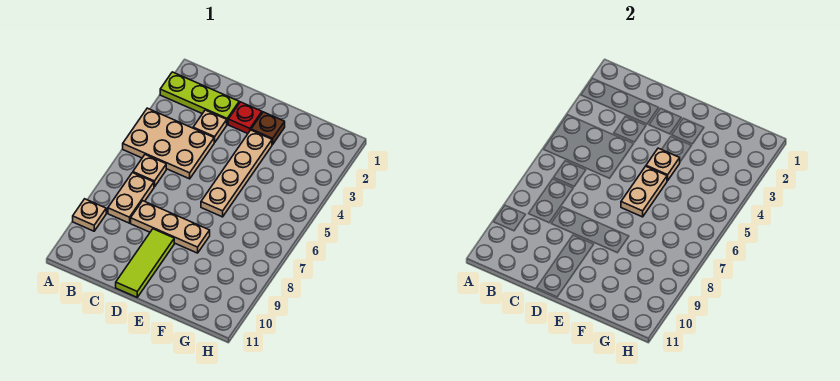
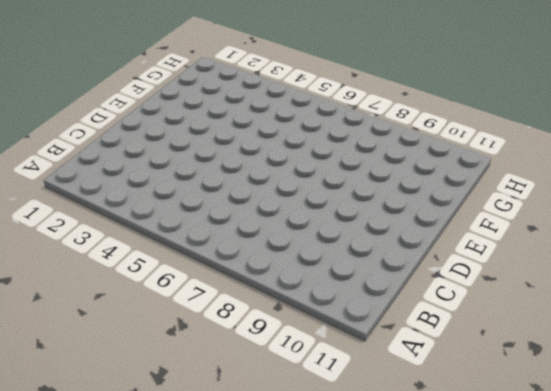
none -> lime plate A2:C2 level 1
none -> tan plate A4:C5 level 1
none -> tan plate A9 level 1

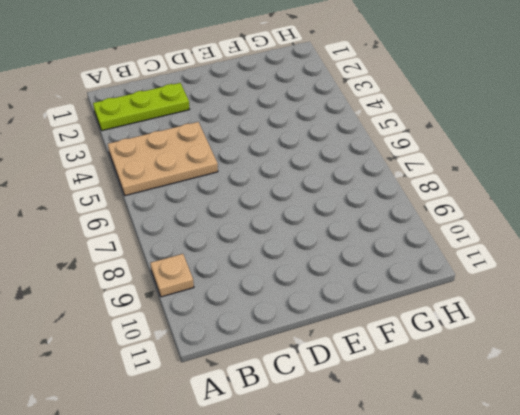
none -> tan plate B6 level 1
none -> tan plate B7:B8 level 1
none -> tan plate C3 level 1

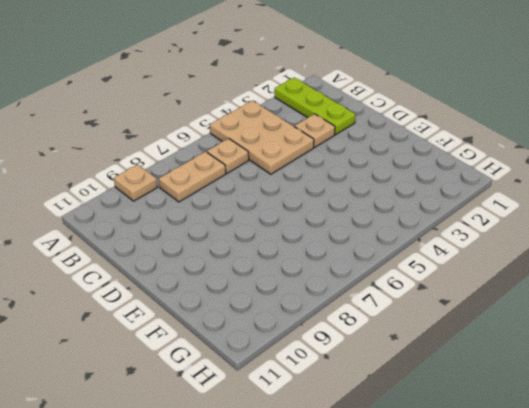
none -> tan plate C8:E8 level 1
none -> red plate D2 level 1
none -> lime tile D9:D11 level 1

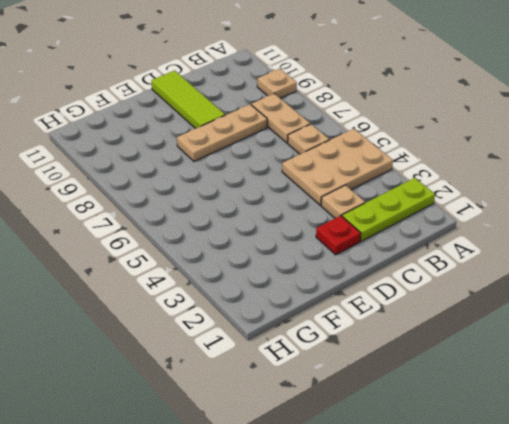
none -> brown plate E2 level 1
none -> tan plate E3:E6 level 1
none -> tan plate E4 level 2

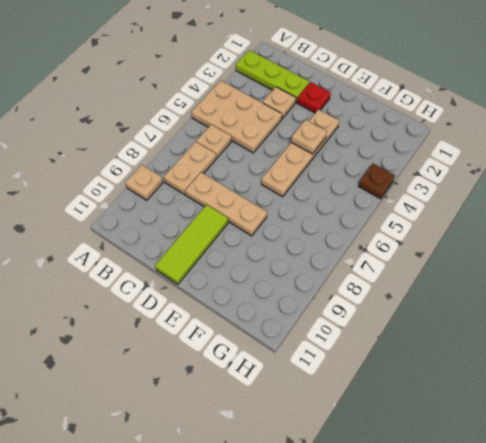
brown plate H4 level 1 -> brown plate E2 level 1
none -> tan plate E5:E6 level 2

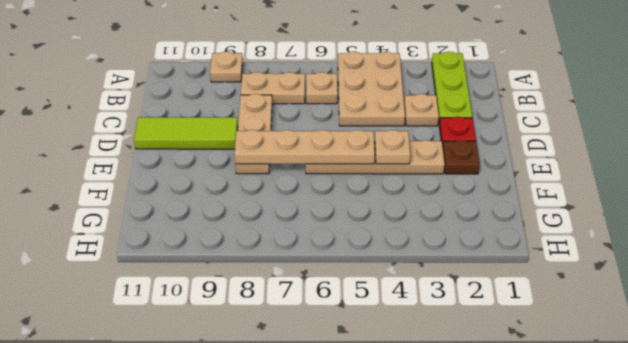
tan plate E5:E8 level 2 -> tan plate E5:E6 level 2

